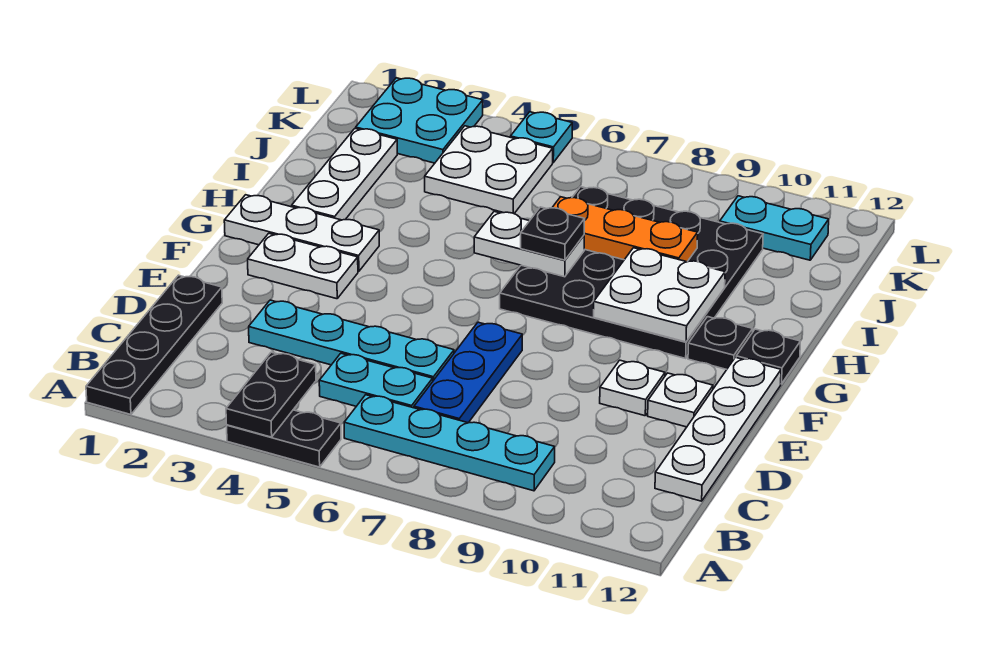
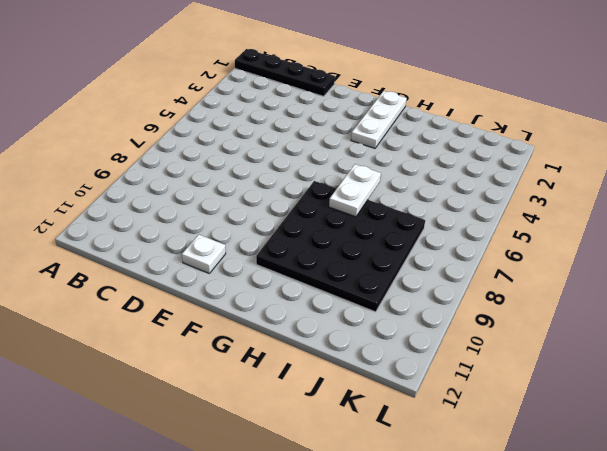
none -> black plate A4:A5 level 1
none -> cyan plate B6:B9 level 1
none -> cyan plate C5:C6 level 1

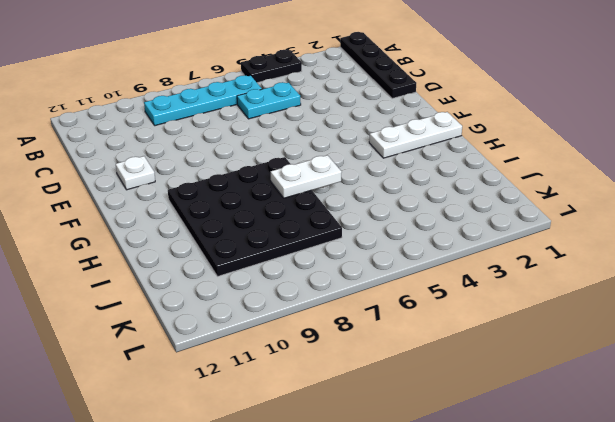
none -> blue plate C7:E7 level 1
none -> white plate C12:F12 level 1
none -> cyan plate D3:D6 level 1

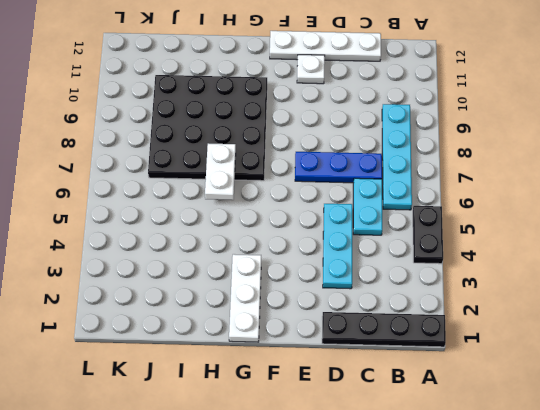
cyan plate D3:D5 level 1 -> cyan plate D3:D6 level 1
none -> white plate E10 level 1
none -> white plate F2:F3 level 1
none -> black plate G11 level 1

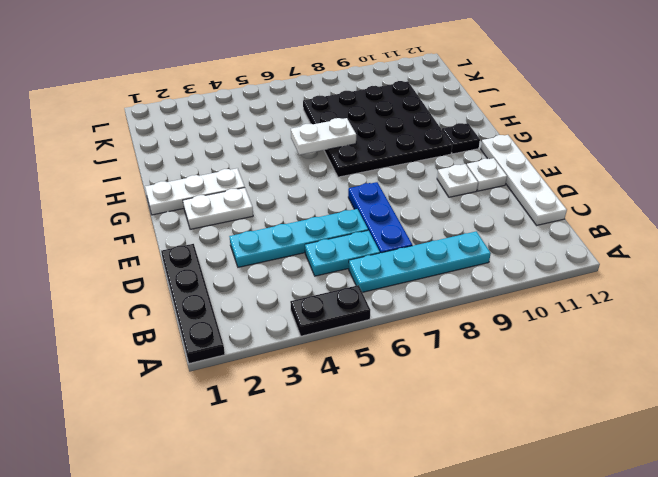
none -> black plate G12 level 1
none -> white plate H2:J2 level 1
none -> white plate J4:K5 level 1

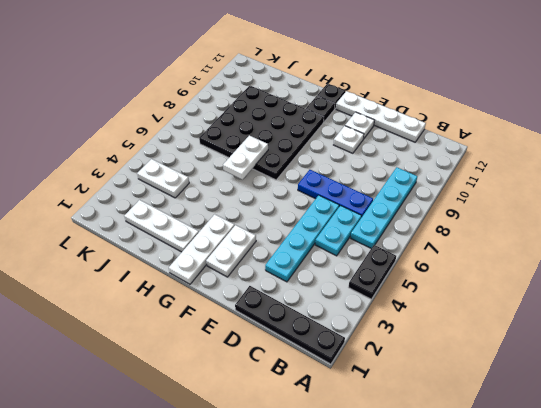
white plate J4:K4 level 1 -> white plate J4:K5 level 1
none -> cyan plate K2:L3 level 1
none -> cyan plate K10:K11 level 1
none -> cyan plate L5 level 1

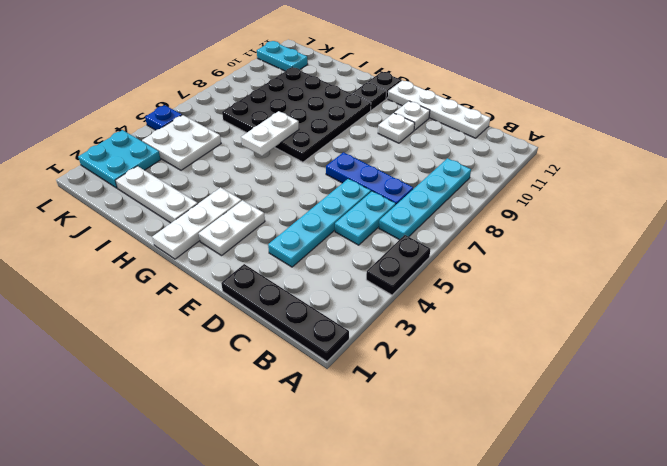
cyan plate K11:L11 level 1 -> cyan plate K10:K11 level 1
blue plate L5 level 1 -> cyan plate L5 level 1
none -> black plate A4:B4 level 2
none -> white plate G9:H10 level 2
none -> orange plate I7:I9 level 2

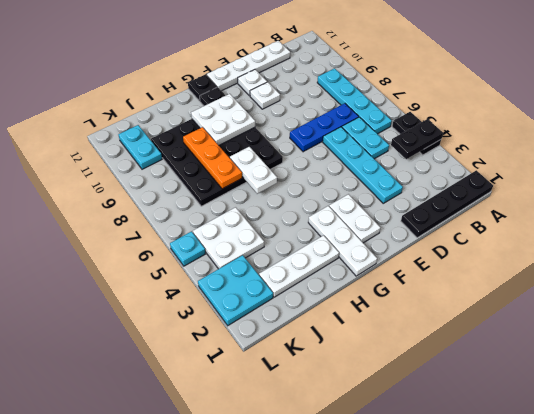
none -> black plate H7 level 3

